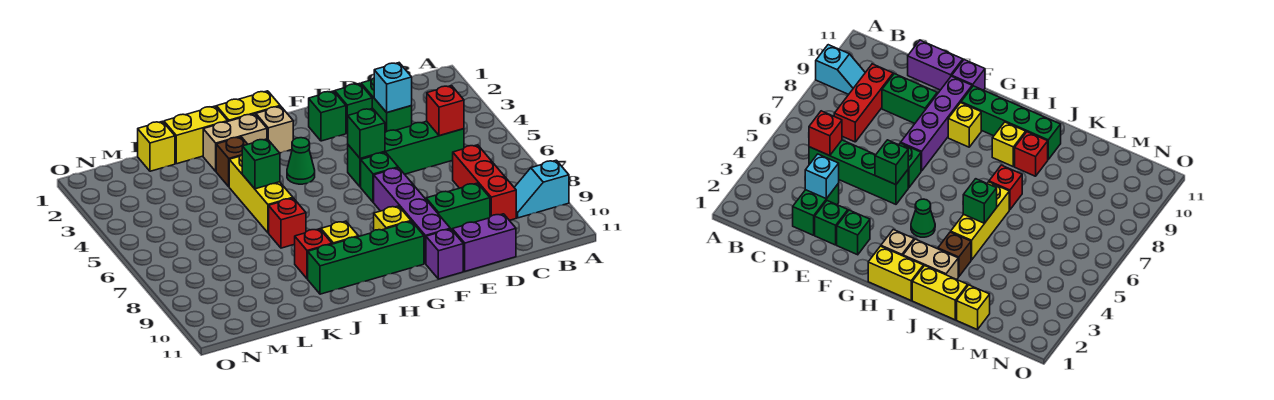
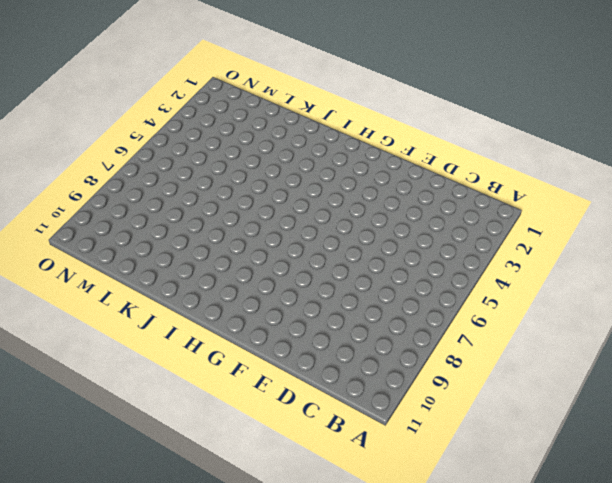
none -> cyan slope A9:B9 level 1 top A
none -> green brick C5:F5 level 1
none -> red brick C7:C9 level 1

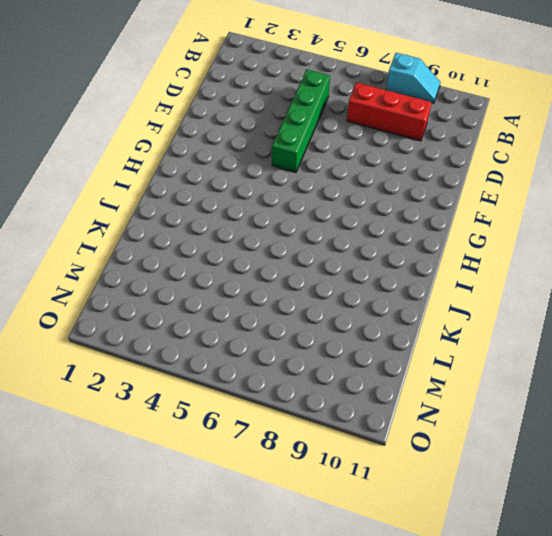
cyan slope A8:A9 level 1 top 8 -> cyan slope A9:B9 level 1 top A
none -> green brick D2:D3 level 1
none -> green brick D9:E9 level 1
none -> purple brick D11:E11 level 1

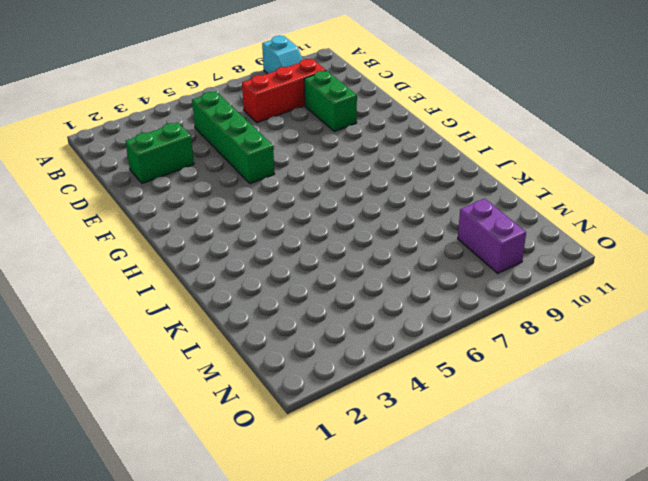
purple brick M9:N9 level 1 -> purple brick D11:E11 level 1
none -> green brick E2 level 1
none -> green brick F2 level 1
none -> green brick F6 level 1

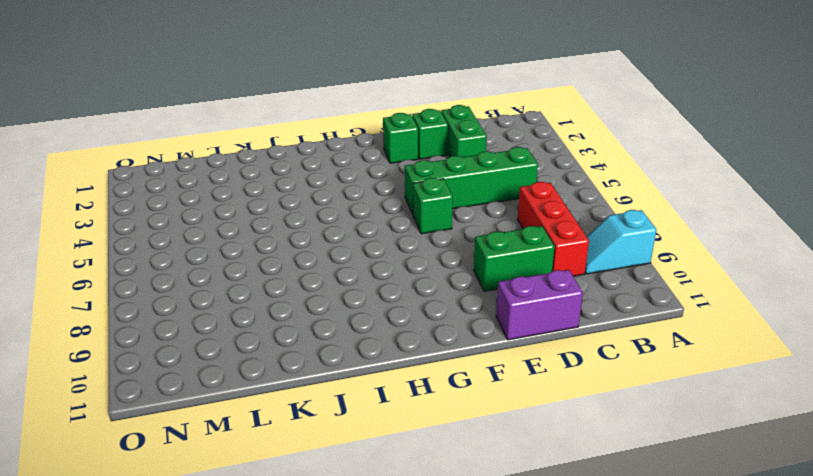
none -> purple brick F7:F10 level 1
none -> purple brick F11 level 1
none -> yellow brick G9 level 1

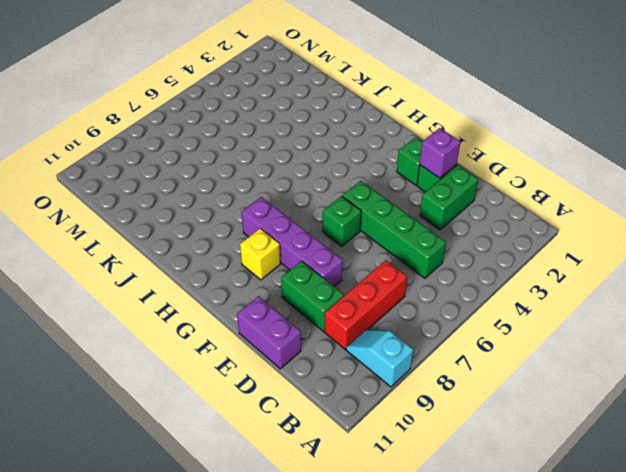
purple brick E2 level 2 -> purple brick F11 level 1
purple brick E8:H8 level 1 -> purple brick F7:F10 level 1
none -> green brick G10:J10 level 1
none -> yellow brick H1:I1 level 1
none -> tan brick H2 level 1

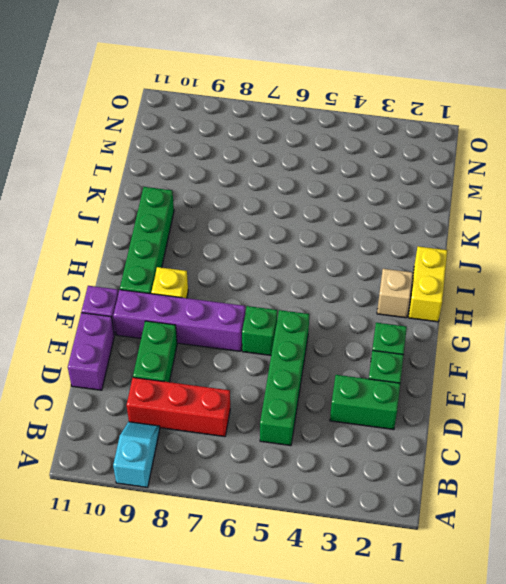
none -> green cone H4 level 1
none -> tan brick I2:J2 level 1
none -> yellow brick I9 level 1

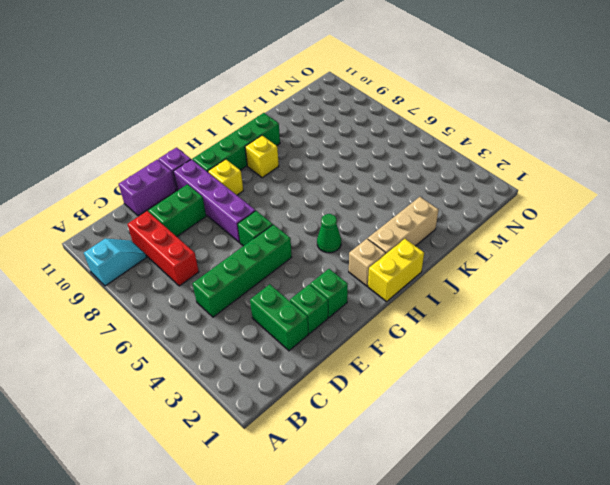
tan brick I2:K2 level 1 -> tan brick I2:J2 level 1
none -> yellow brick J1:K1 level 1
none -> brown brick J3 level 1
none -> yellow brick J4:J6 level 1

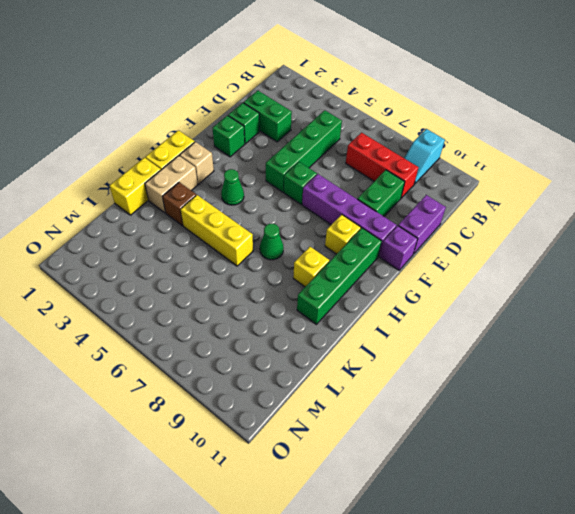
green cone I7 level 1 -> none
none -> red brick J7 level 1
none -> red brick J9 level 1
none -> yellow brick L1 level 1

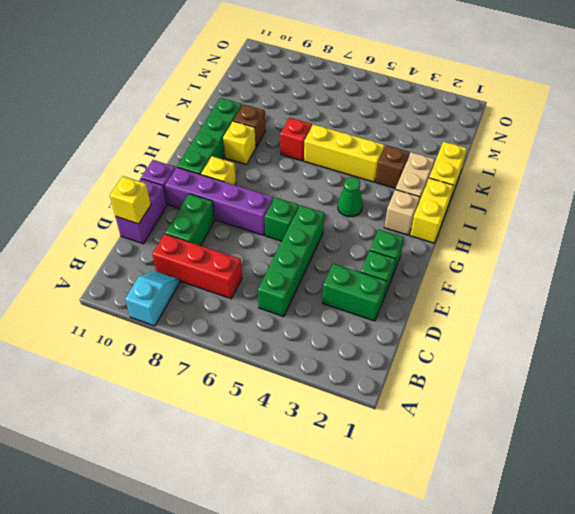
yellow brick D11 level 2 -> yellow brick L1 level 1
brown brick J9 level 1 -> red brick J9 level 1
none -> red brick C5 level 2
none -> cyan brick D3 level 2
none -> green brick F5 level 2

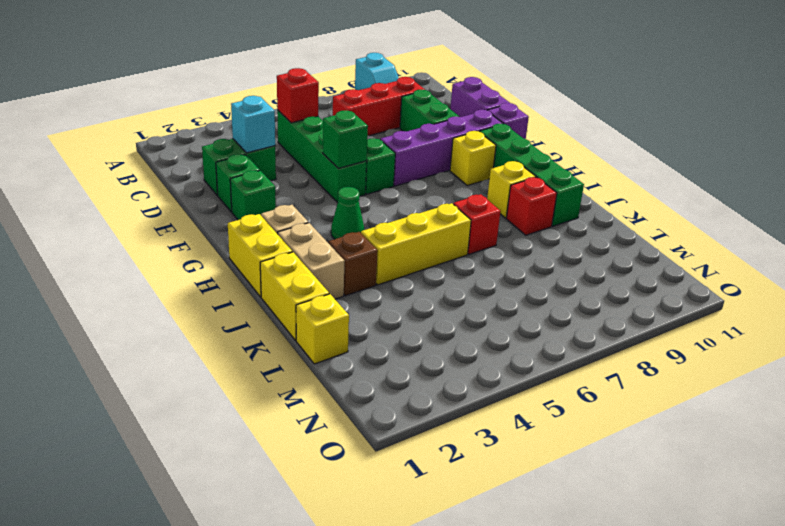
none -> green brick J5 level 2

